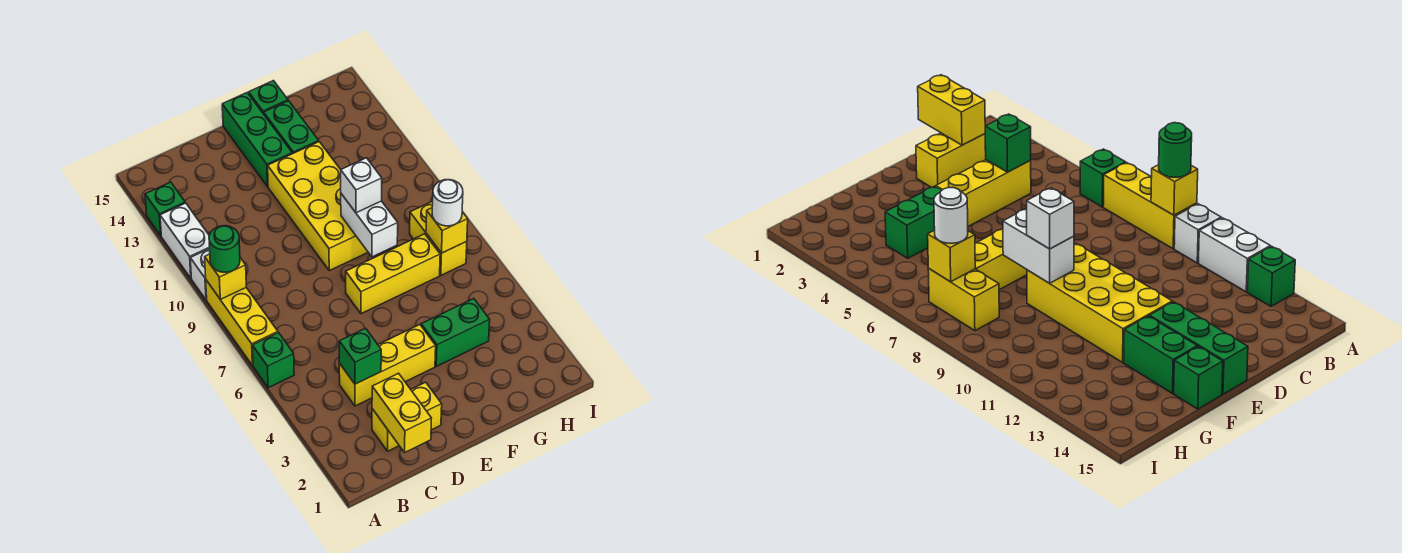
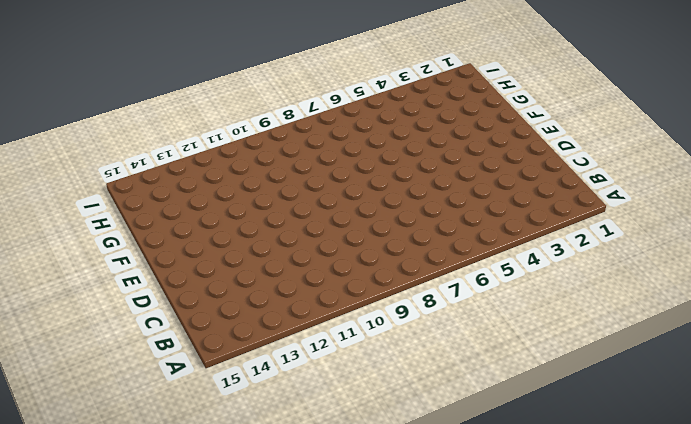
none -> green brick A6 level 1
none -> yellow brick A7:A9 level 1
none -> white brick A10 level 1

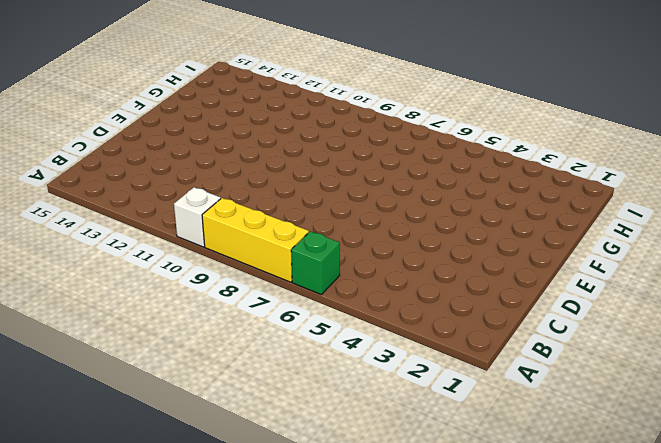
none -> white brick A11:A12 level 1
none -> green brick A13 level 1
none -> yellow brick C2:D2 level 1

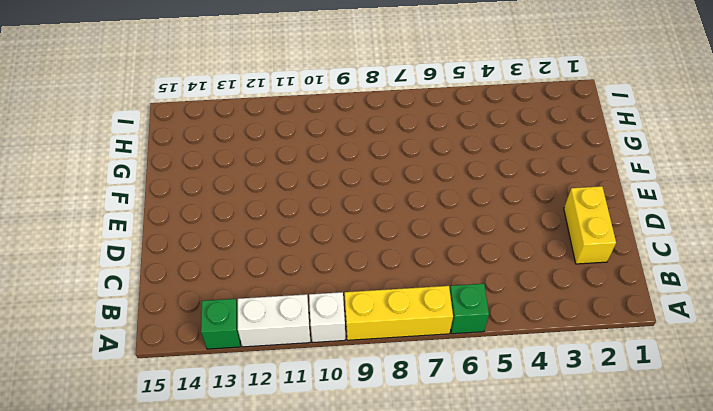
none -> yellow brick C4:E4 level 1
none -> yellow brick E7:G7 level 1
none -> yellow brick E9:F12 level 1

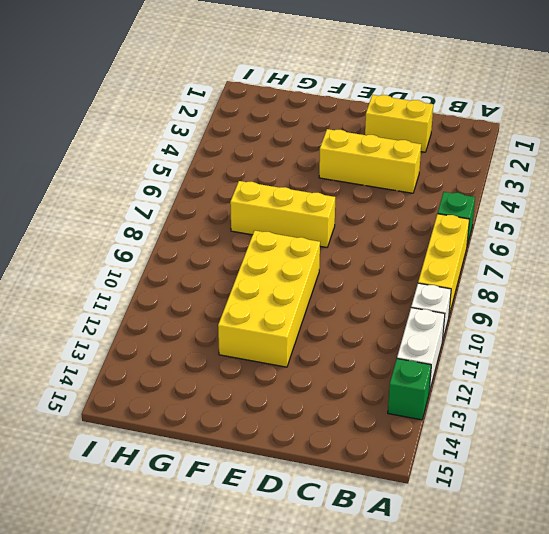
none -> green brick E13:E15 level 1
none -> green brick F4:G4 level 1
none -> green brick F13:F14 level 1

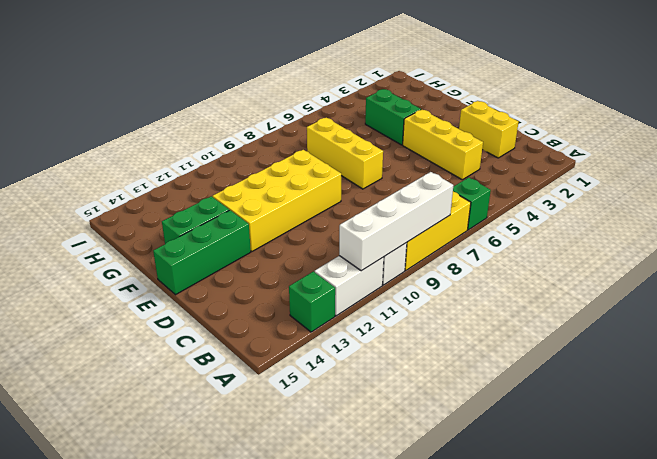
white brick A8:A11 level 2 -> yellow brick A9 level 2
none -> green brick F15 level 1
none -> yellow brick H7:H8 level 1
none -> yellow brick C1:C2 level 2

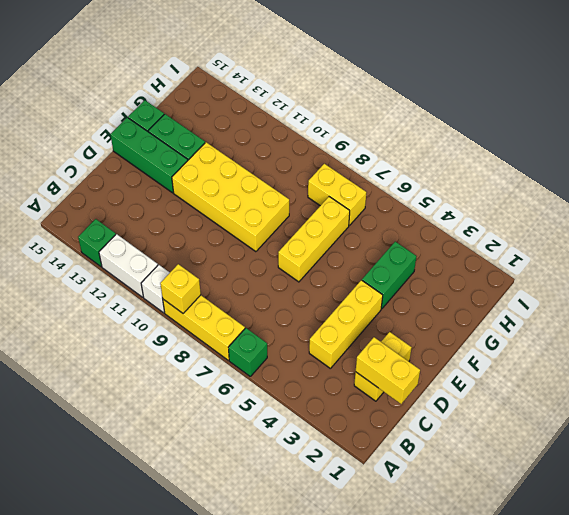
none -> green brick C4 level 2
none -> white brick F8:F9 level 2
none -> yellow brick H7 level 2

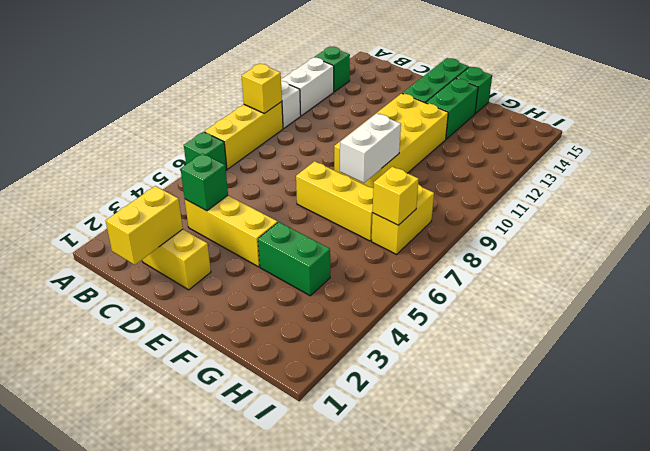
none -> green round brick A9 level 3
none -> white brick F9 level 3
none -> white round brick H7 level 3

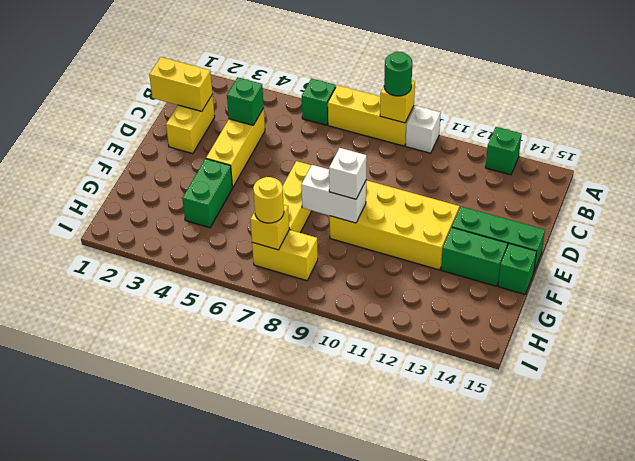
yellow round brick H7 level 3 -> white round brick H7 level 3
none -> white brick A11:A12 level 1

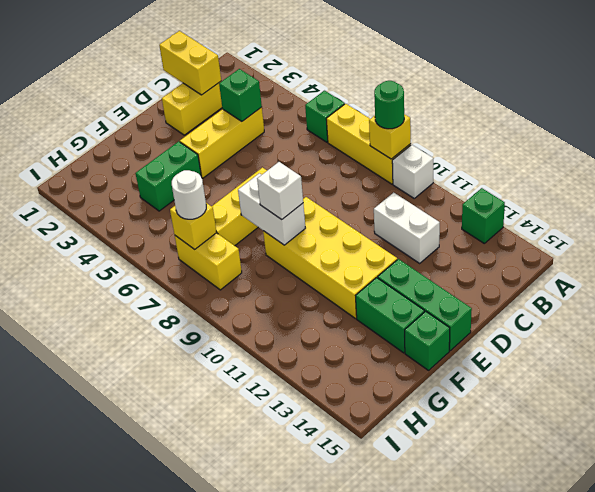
white brick C11:C12 level 1 -> white brick A11:A12 level 1

